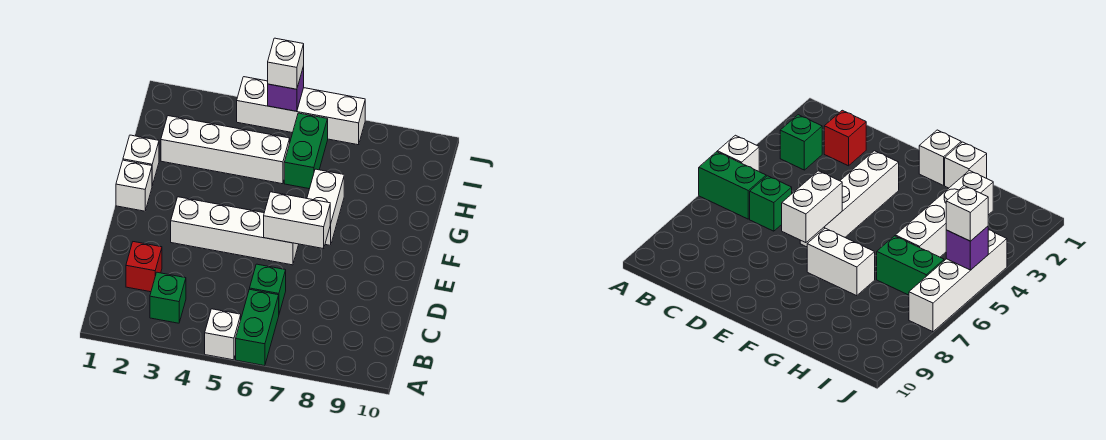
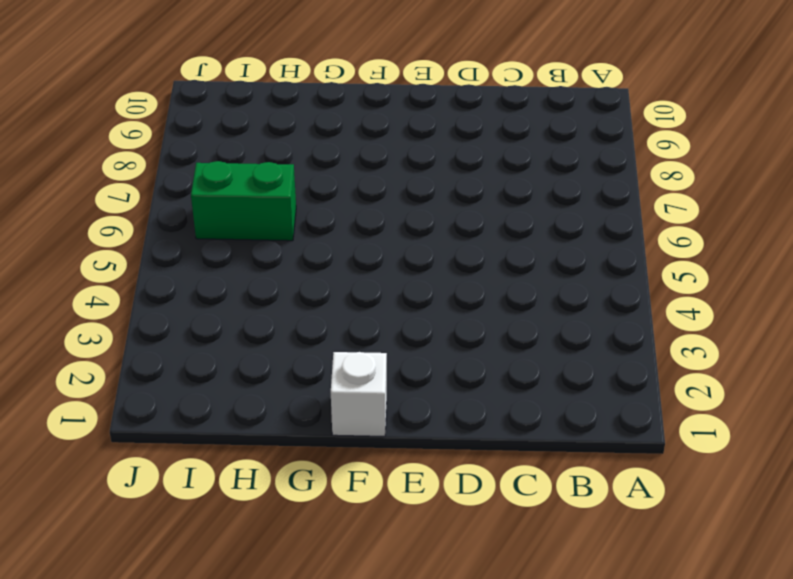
none -> white brick A5 level 1
none -> green brick A6:B6 level 1
none -> green brick B3 level 1

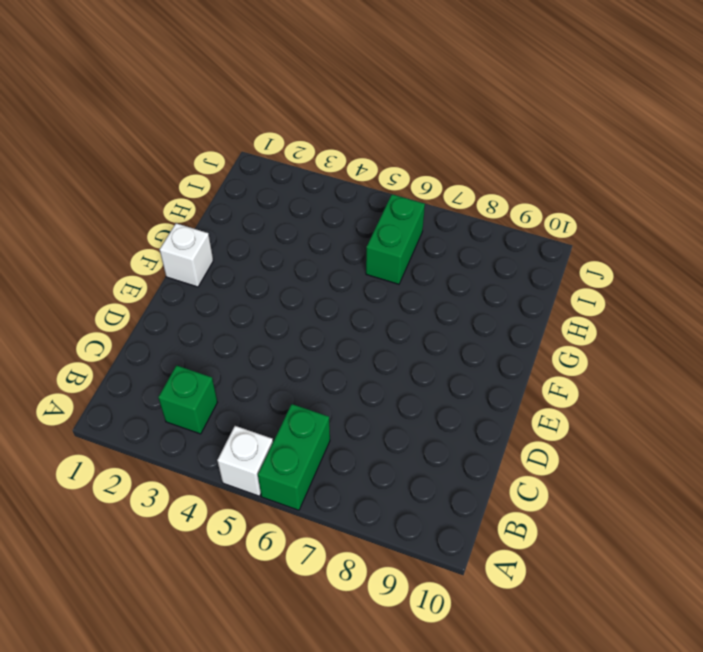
none -> red brick C2 level 1
none -> green brick C6 level 1
none -> white brick E3:E6 level 1

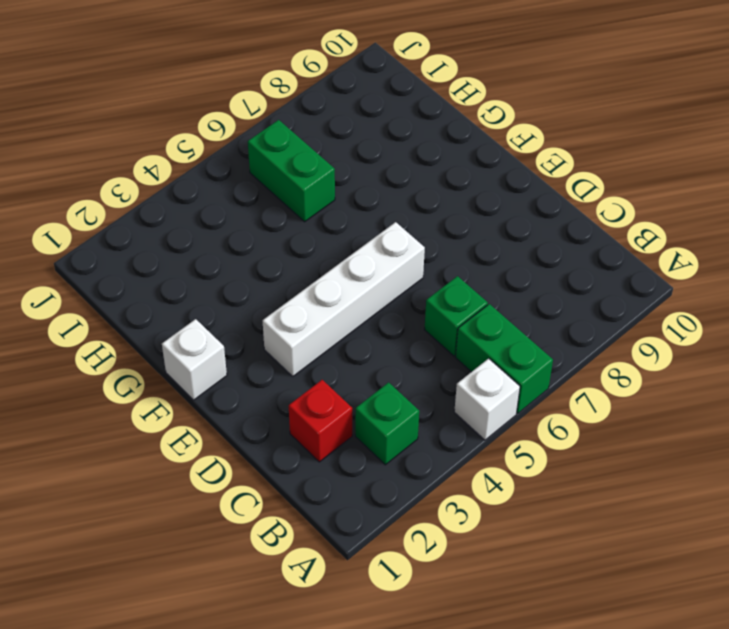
none -> white brick F7:G7 level 1
none -> white brick G1 level 1
none -> white brick H2:H5 level 1

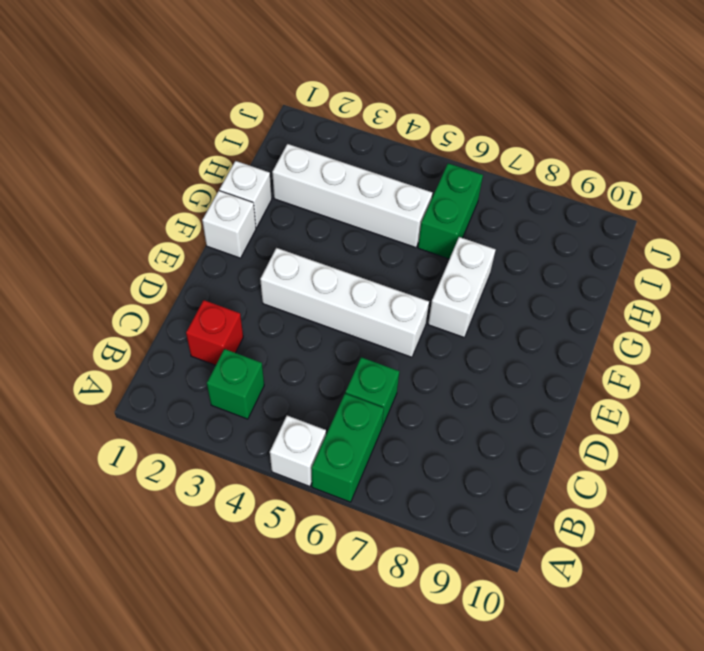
none -> white brick J4:J7 level 1
none -> white brick E6:E7 level 2
none -> purple brick J5 level 2

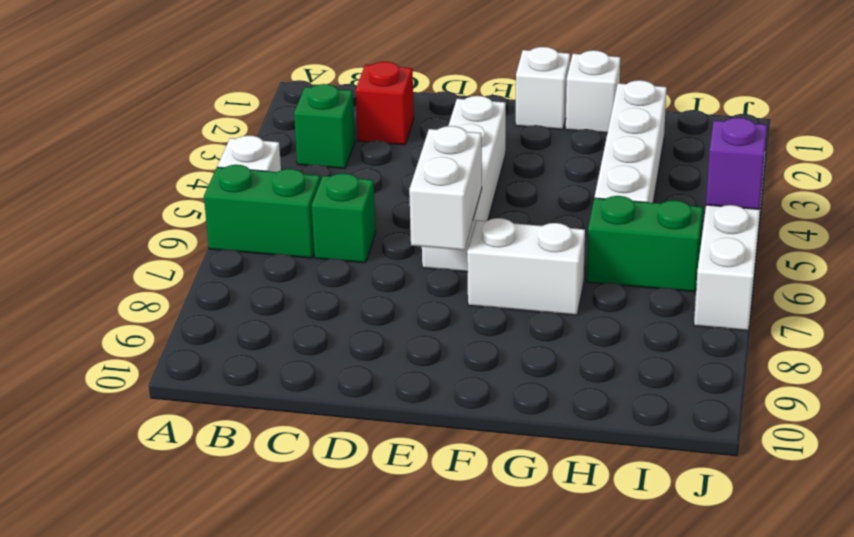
none -> white brick J5 level 3

